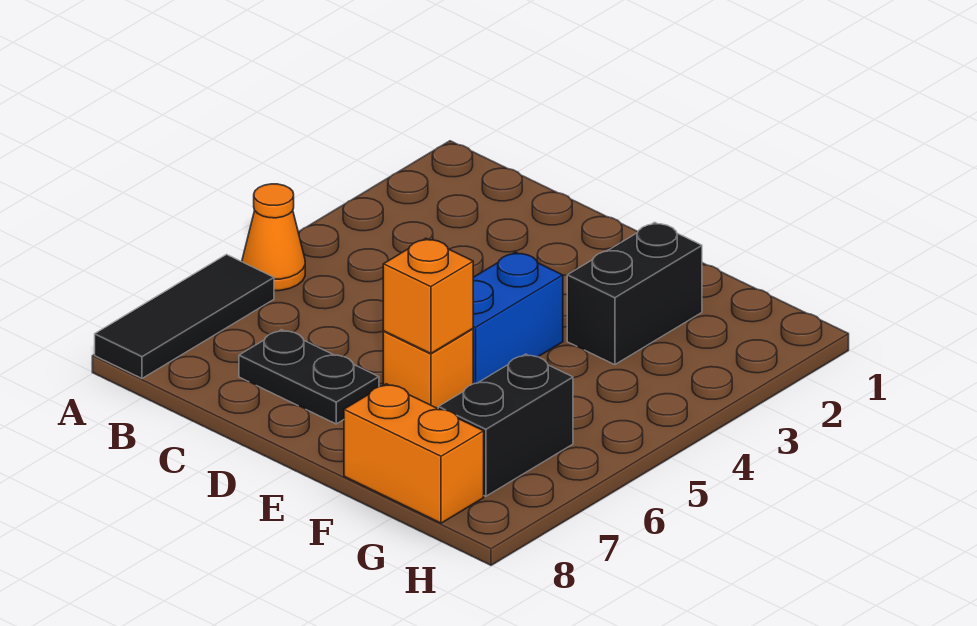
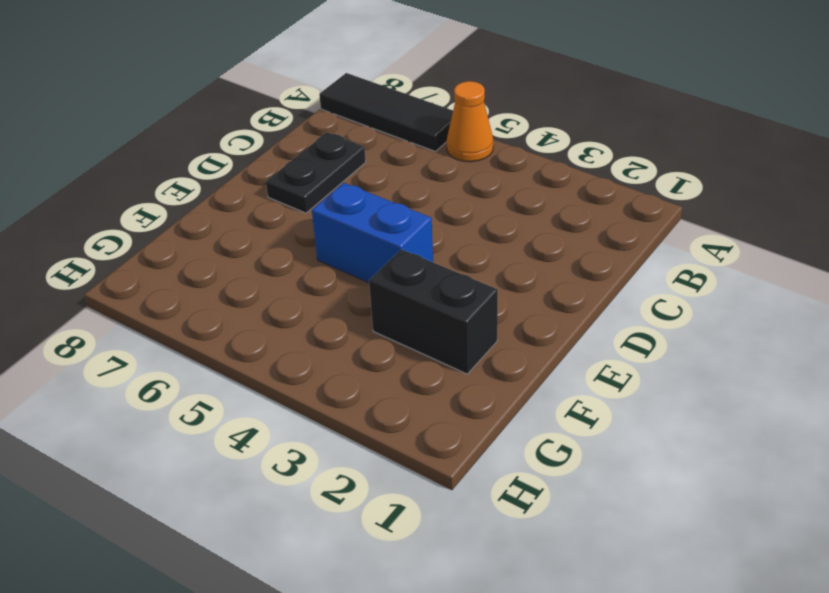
none -> orange brick E6 level 1
none -> orange brick F8:G8 level 1

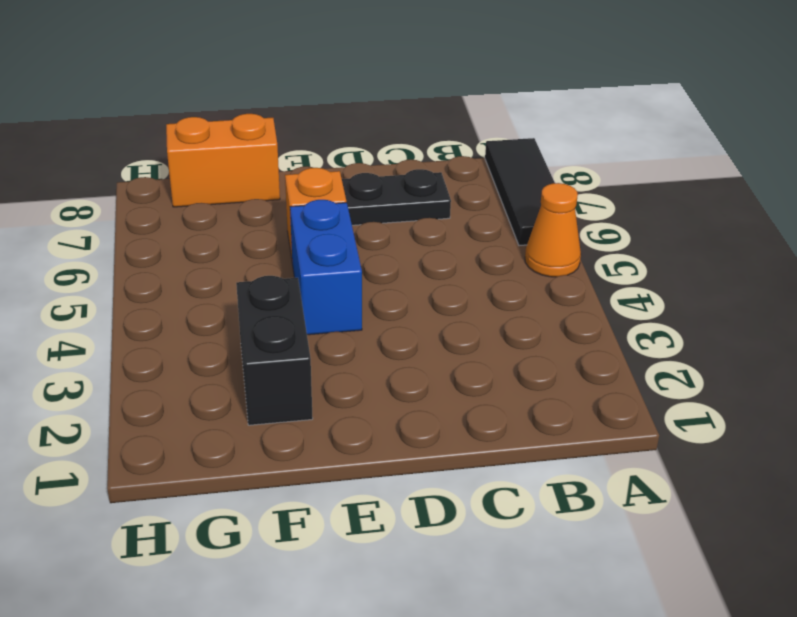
none -> black brick G6:G7 level 1
none -> orange brick E6 level 2

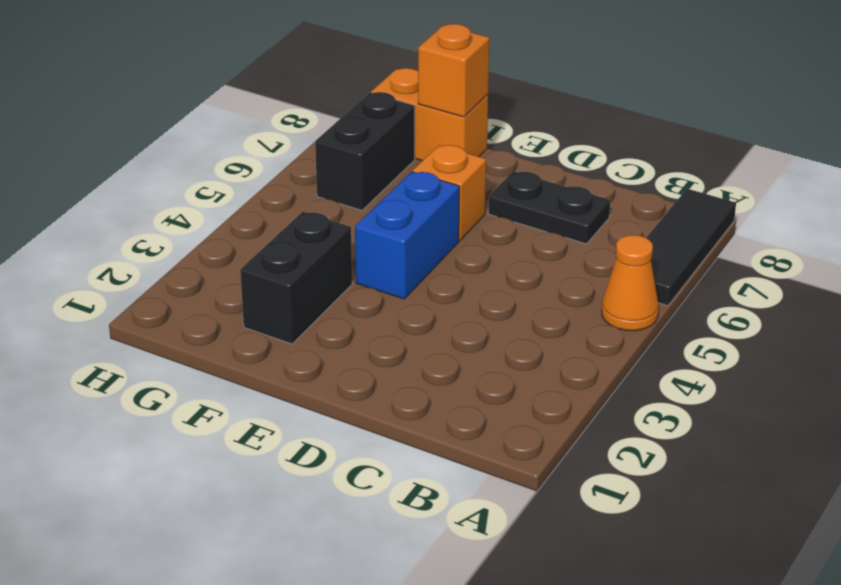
orange brick F8 level 2 -> orange brick E6 level 2

